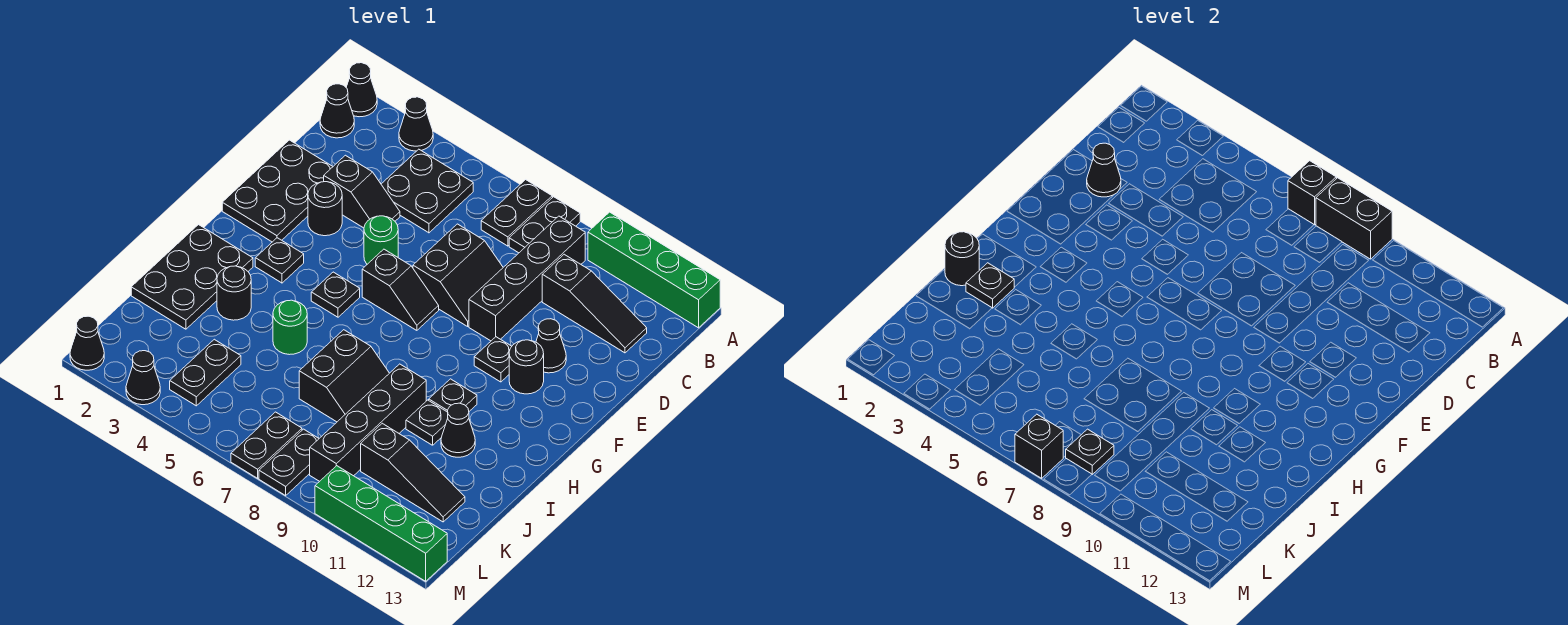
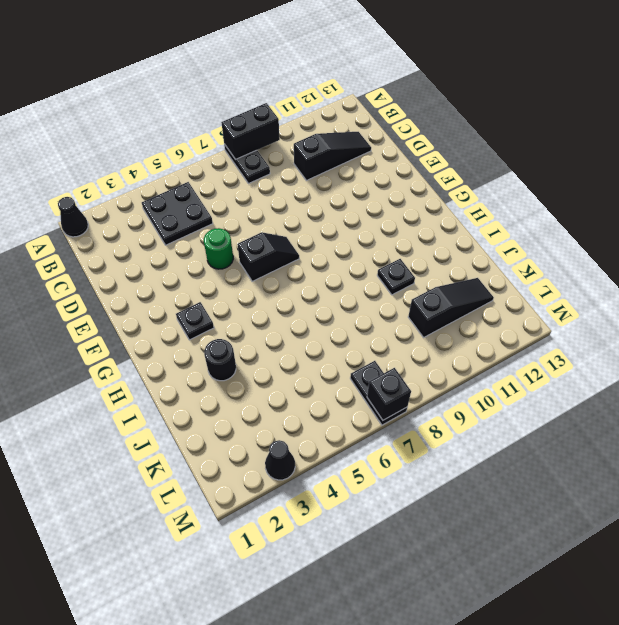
none -> black cone A3 level 1
none -> black plate A7:B7 level 1
none -> green brick A10:A13 level 1
none -> black cone B1 level 1

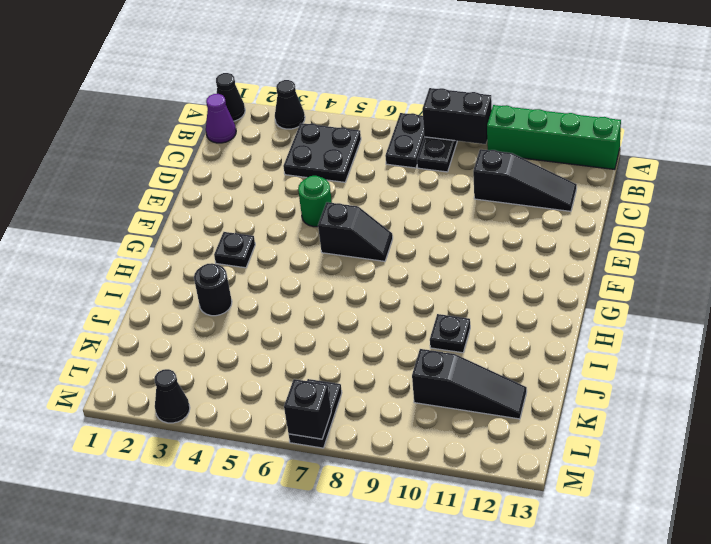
purple cone B1 level 1 -> black cone B1 level 1
none -> black brick B9:E9 level 1
none -> black plate D1:F2 level 1
none -> black slope D3:D4 level 1 top 3
none -> black slope D7:E8 level 1 top 7

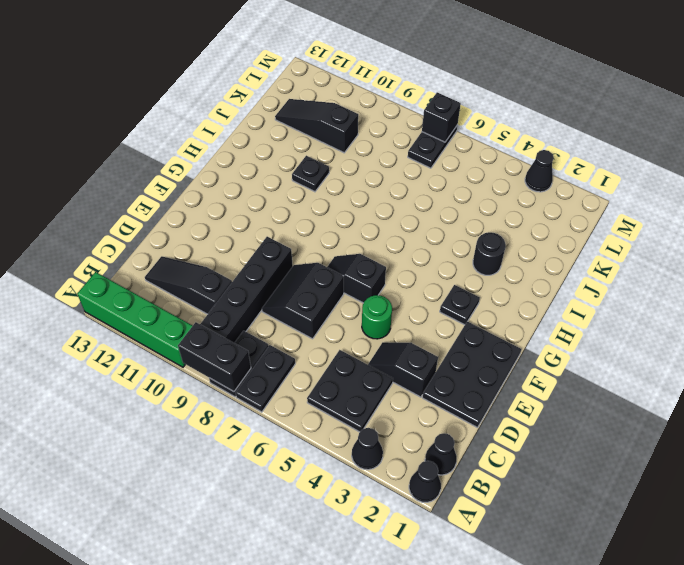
none -> black round brick E3 level 1
none -> black cone E11 level 1
none -> black plate F10 level 1
none -> black round brick F11 level 1

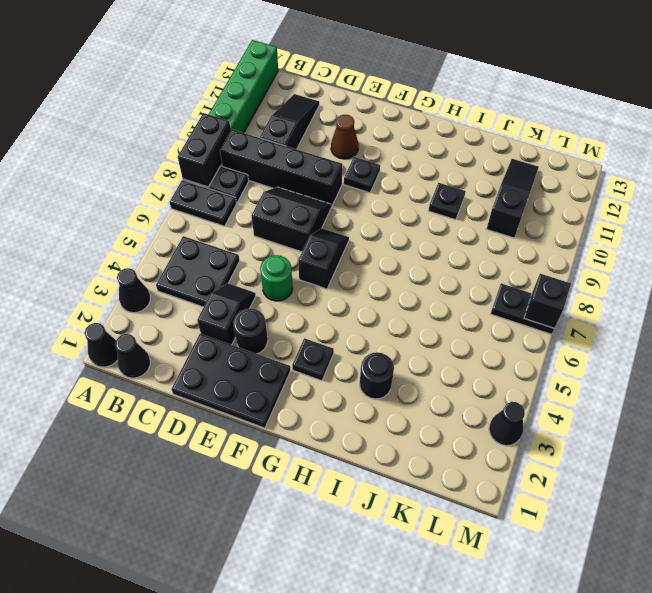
brown cone E11 level 1 -> black cone E11 level 1
none -> black round brick F11 level 1
none -> black plate G5 level 1
none -> black plate H1:J2 level 1
none -> black plate H10 level 1

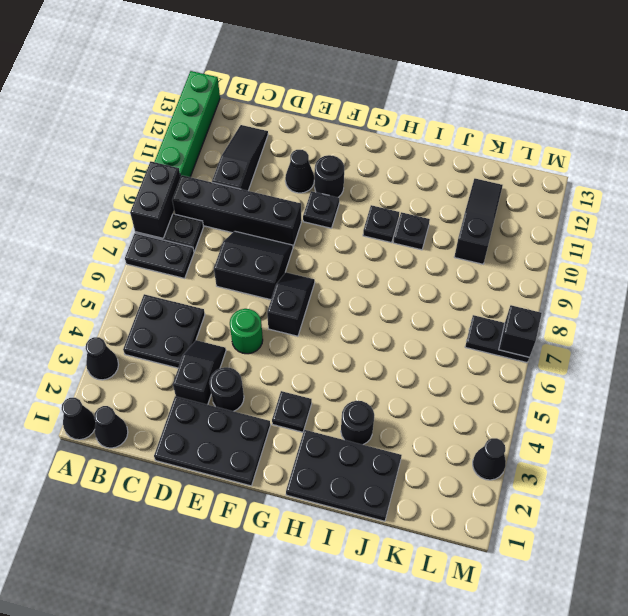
none -> black plate G5 level 1
none -> green round brick I5 level 1
none -> black slope I7:J8 level 1 top 7
none -> black brick I9:L9 level 1

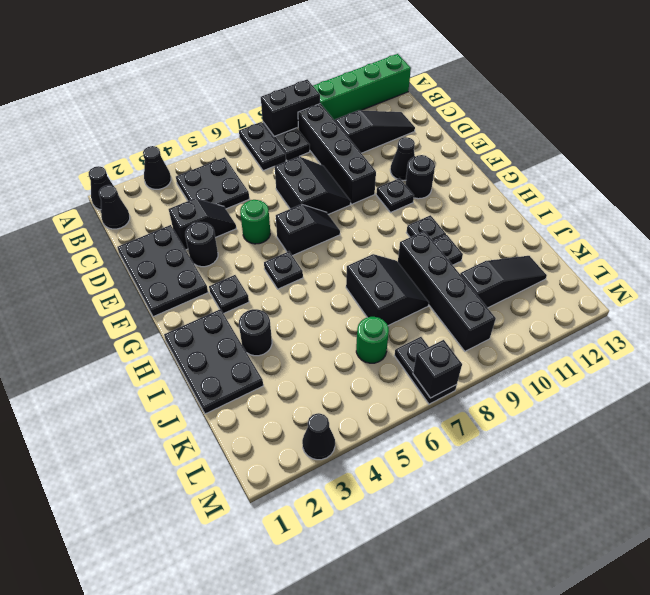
green round brick K6 level 1 -> green round brick I5 level 1
none -> black cone I11 level 1
none -> black plate K4:L4 level 1
none -> black plate L8:M8 level 1
none -> black cone M1 level 1

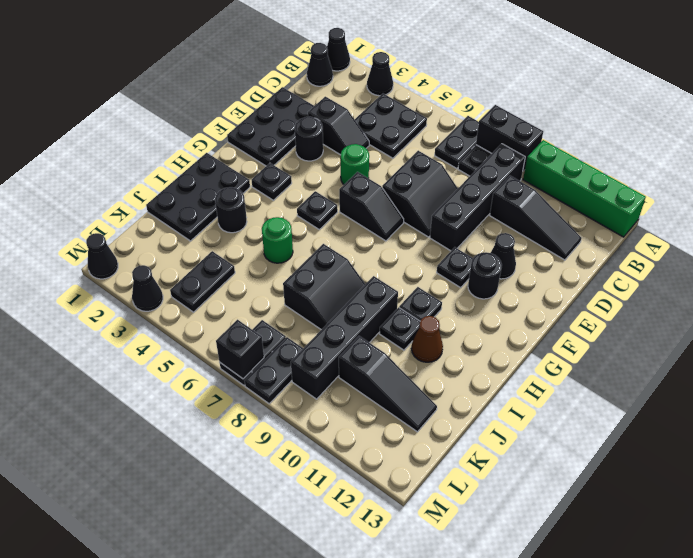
brown cone I11 level 1 -> black cone I11 level 1
none -> green brick M10:M13 level 1
none -> black brick A7 level 2
none -> black cone D2 level 2
none -> black round brick I1 level 2

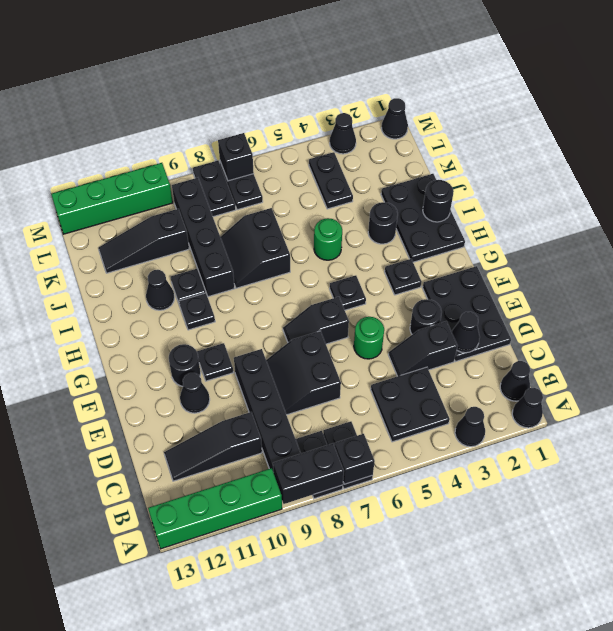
none -> black plate I2 level 2
none -> black plate L8 level 2

